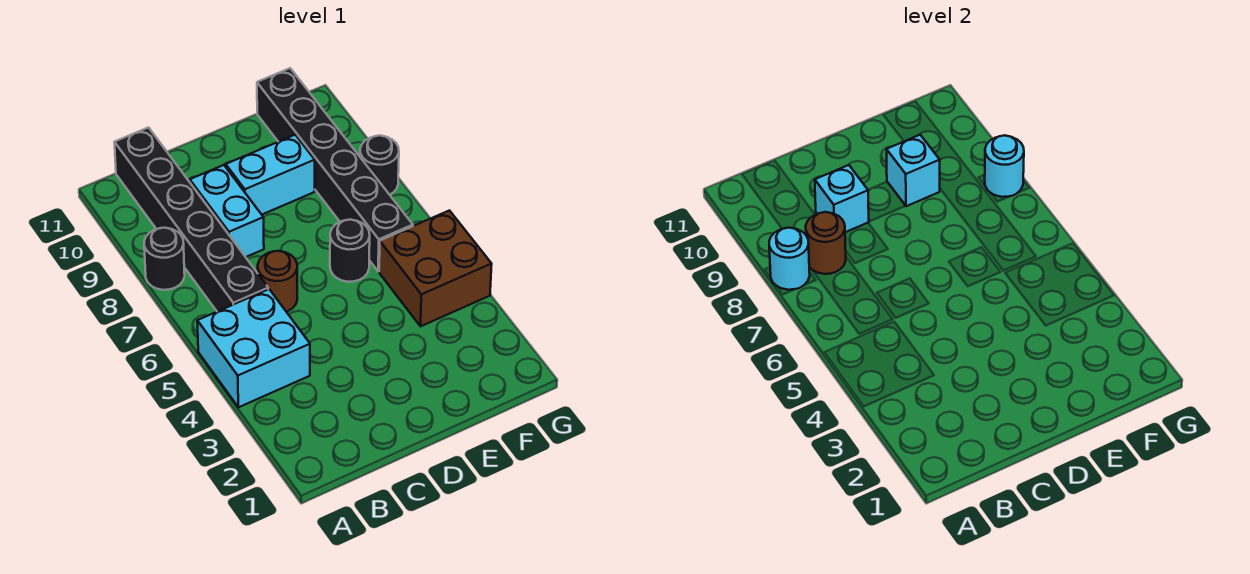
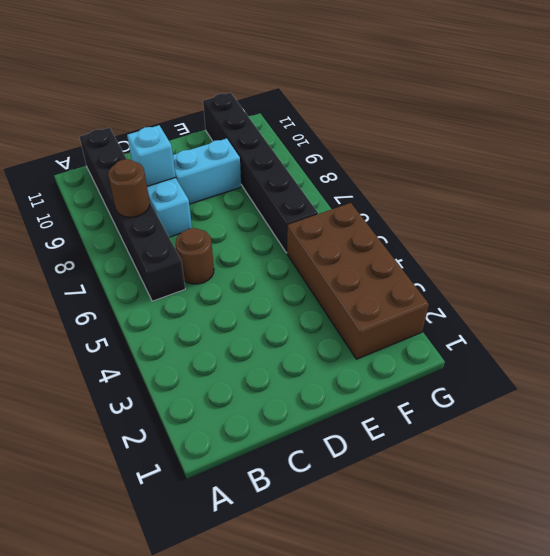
brown brick F2:G5 level 1 -> brown brick F4:G5 level 1
none -> cyan brick A4:B5 level 1
none -> black round brick A8 level 1
none -> black round brick E6 level 1

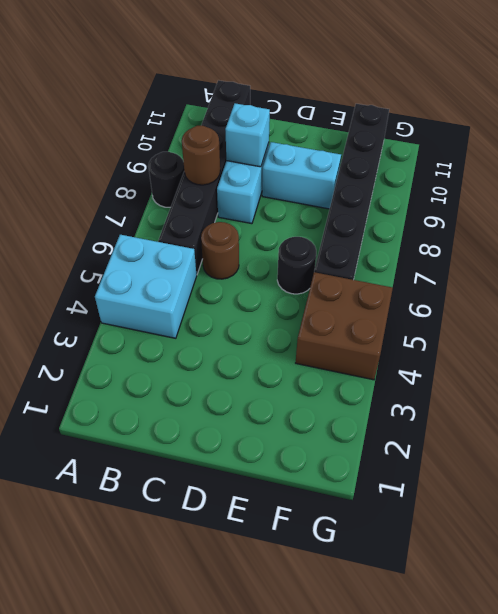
none -> black round brick G8 level 1
none -> cyan round brick A8 level 2
none -> cyan brick E9 level 2

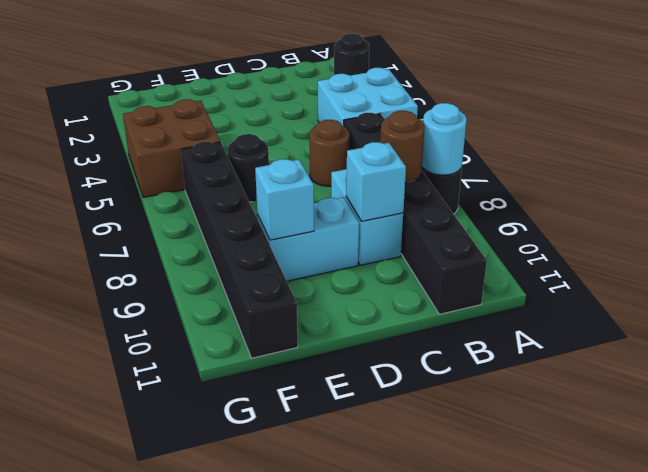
black round brick A2 level 1 -> black round brick G8 level 1
none -> cyan round brick G8 level 2

